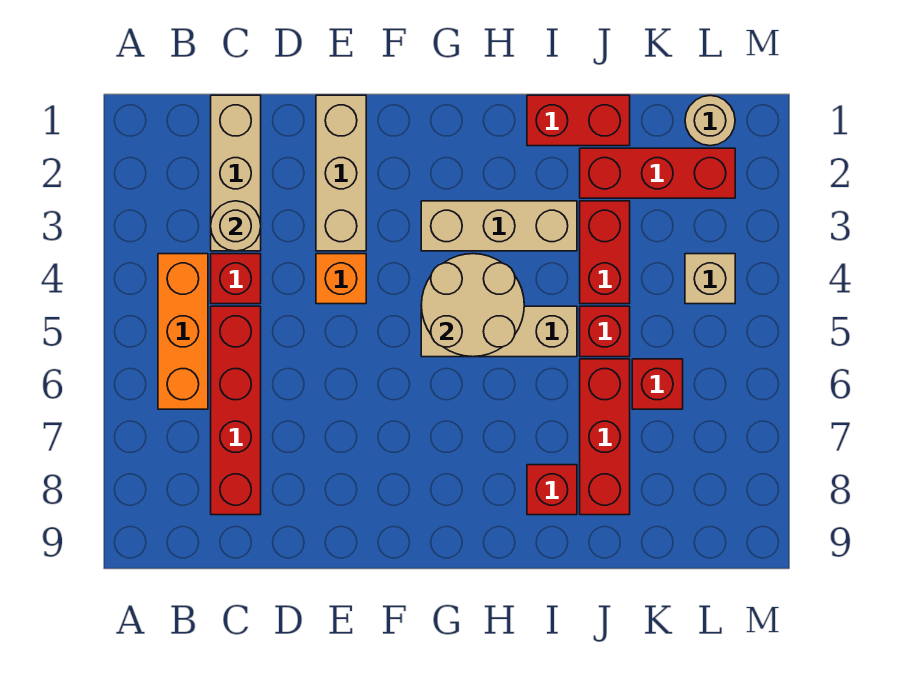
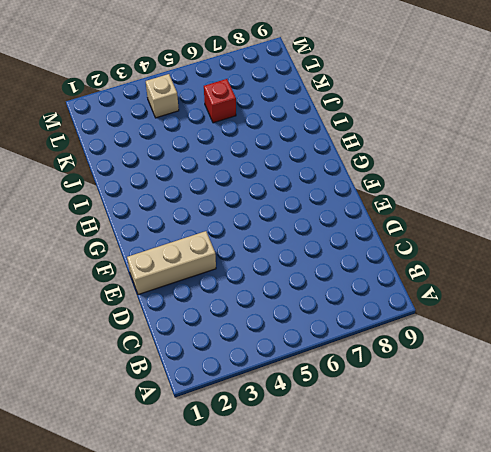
none -> orange brick B4:B6 level 1
none -> tan brick C1:C3 level 1
none -> red brick C4 level 1

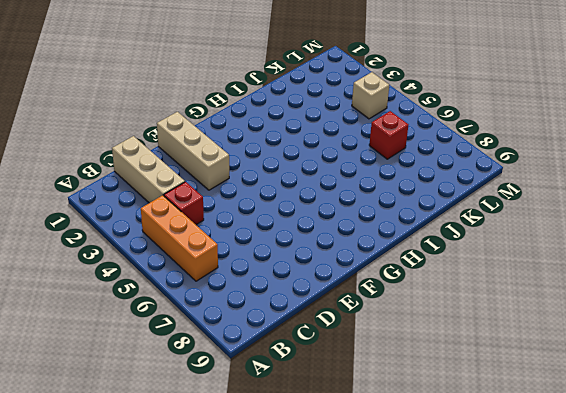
none -> red brick C5:C8 level 1
none -> orange brick E4 level 1
none -> tan brick G3:I3 level 1

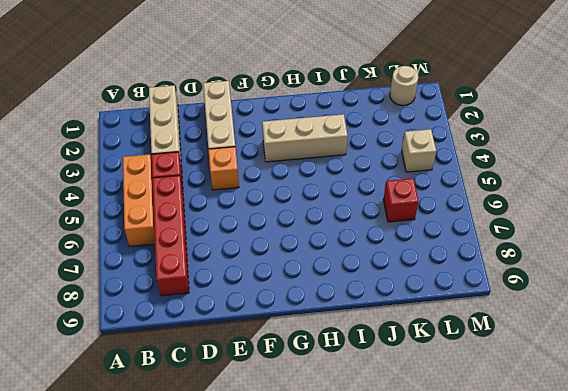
none -> tan brick G5:I5 level 1
none -> red brick I1:J1 level 1
none -> red brick I8 level 1

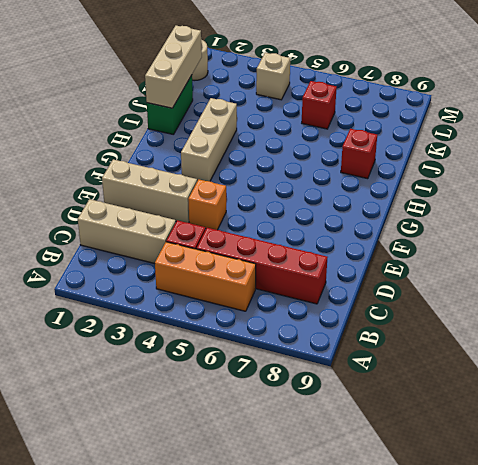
green brick I1:J1 level 1 -> red brick I1:J1 level 1
tan brick I1:K1 level 2 -> tan brick G5:I5 level 1
none -> red brick J2:L2 level 1
none -> red brick J3:J4 level 1
none -> red brick J5 level 1

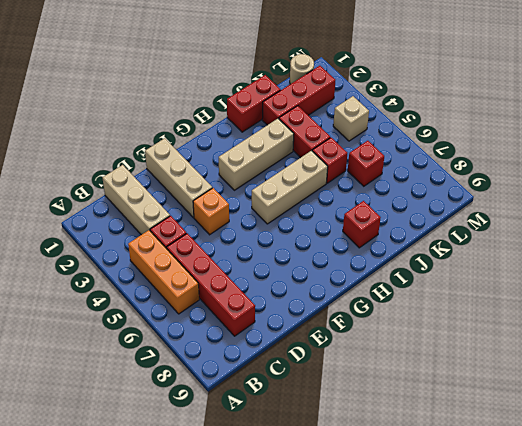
none -> red brick J6:J8 level 1
none -> tan round brick C3 level 2
none -> tan round brick G4:H5 level 2

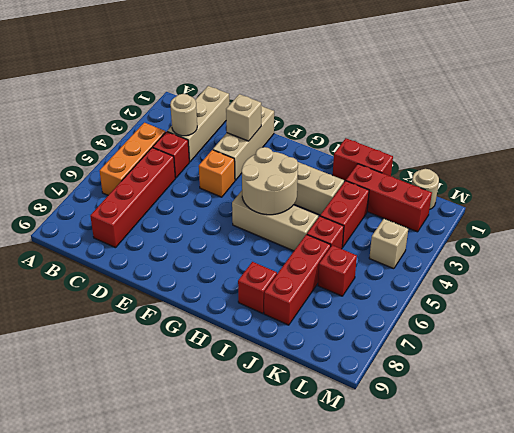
tan brick E2 level 2 -> none

